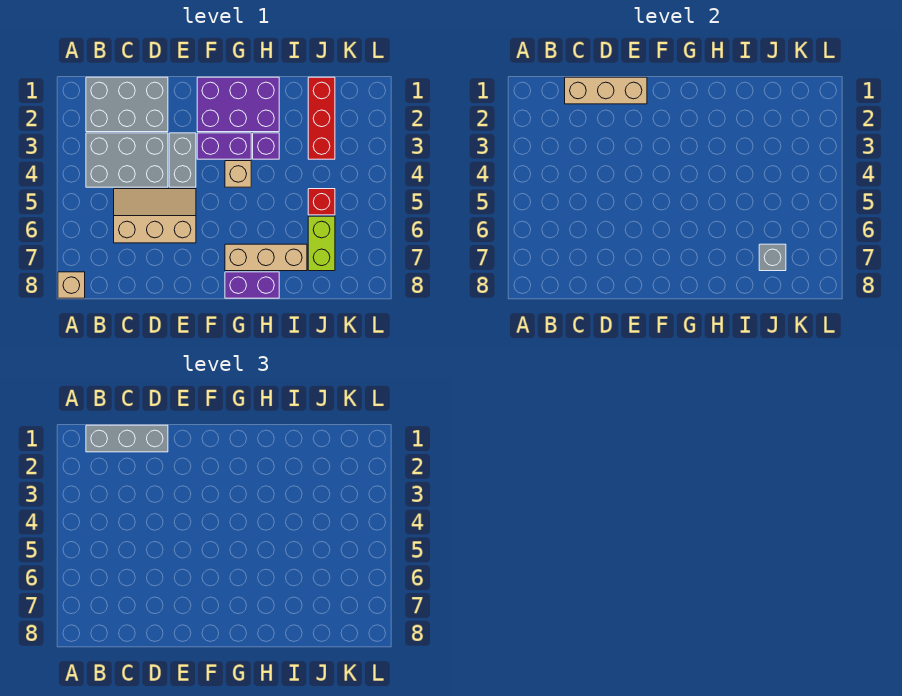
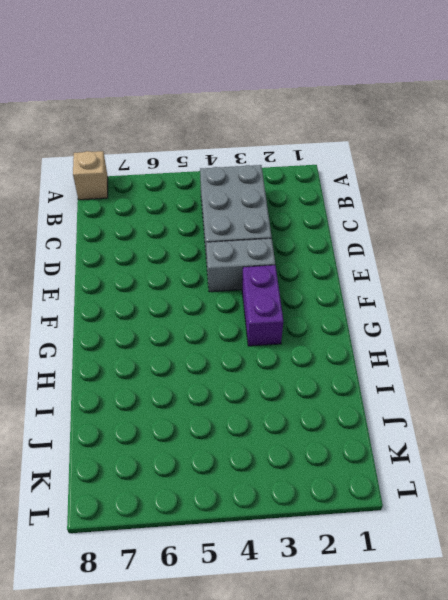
none -> grey brick B1:D2 level 1
none -> tan slope C5:E6 level 1 top 6
none -> purple brick F1:H2 level 1

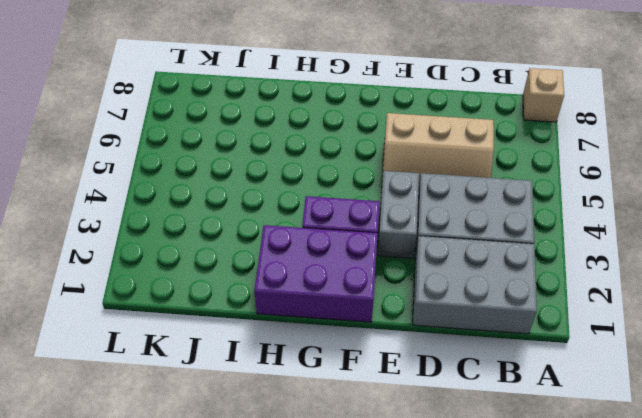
none -> tan brick G4 level 1
none -> tan brick G7:I7 level 1
none -> purple brick G8:H8 level 1

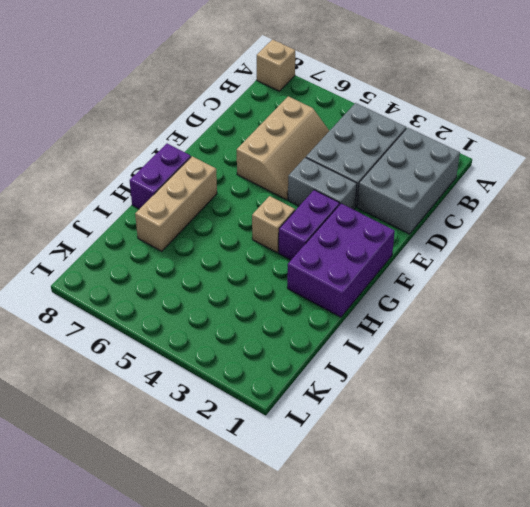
none -> purple brick H3 level 1
none -> red brick J1:J3 level 1
none -> red brick J5 level 1

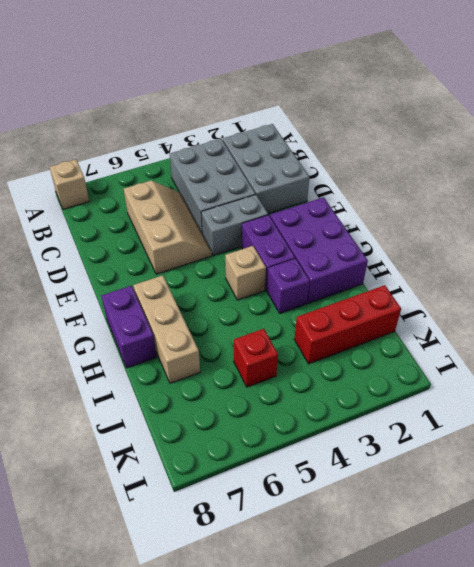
none -> lime brick J6:J7 level 1
none -> tan brick C1:E1 level 2
none -> grey brick J7 level 2

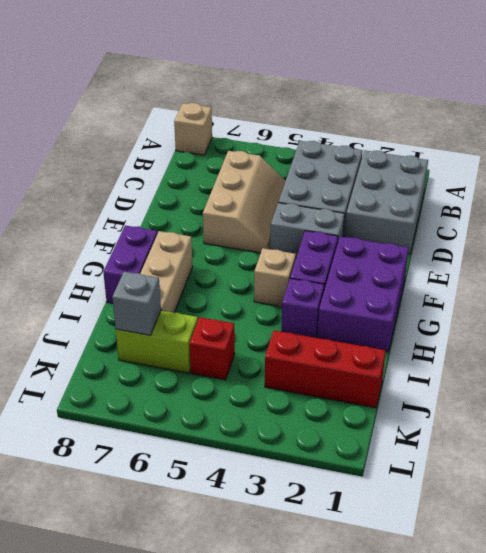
none -> tan brick C1:E1 level 2
none -> grey brick B1:D1 level 3

